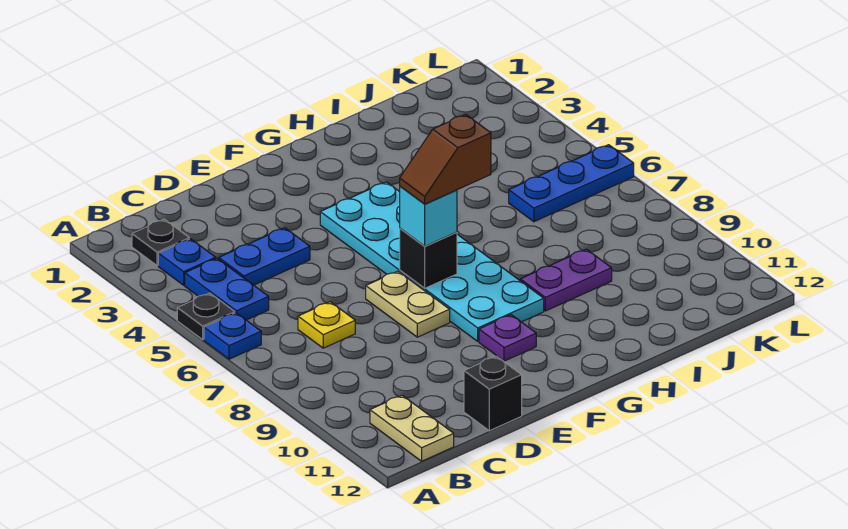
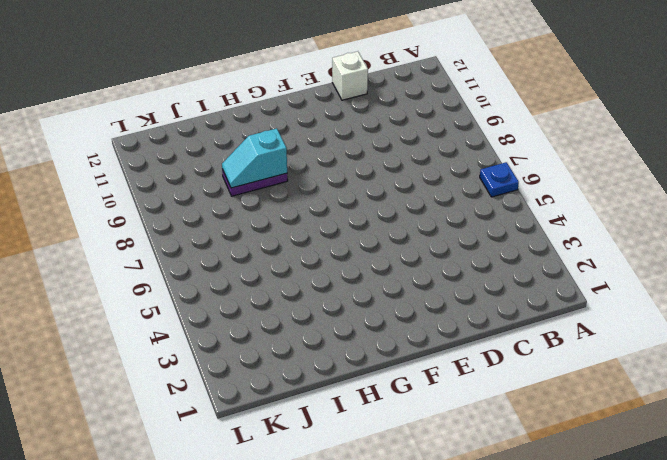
white brick D12 level 1 -> black brick D12 level 1
cyan slope H9:I9 level 2 top H -> none
none -> black plate A5 level 1
none -> black plate B2 level 1
none -> blue plate B3 level 1

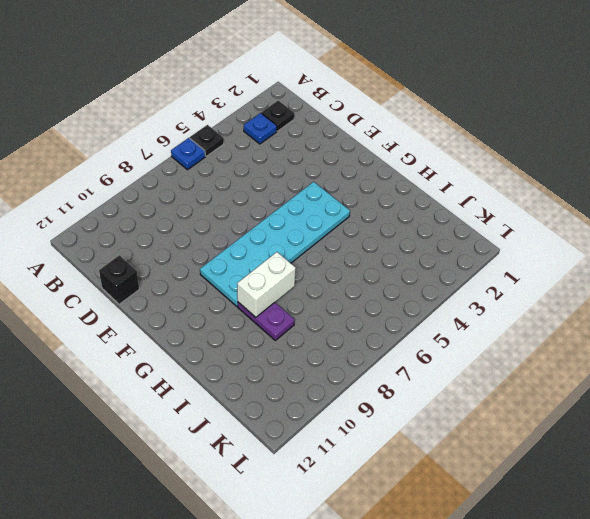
white brick H8:H9 level 2 -> none
none -> blue plate B4:B5 level 1
none -> tan plate B11:B12 level 1
none -> blue plate C4:D4 level 1

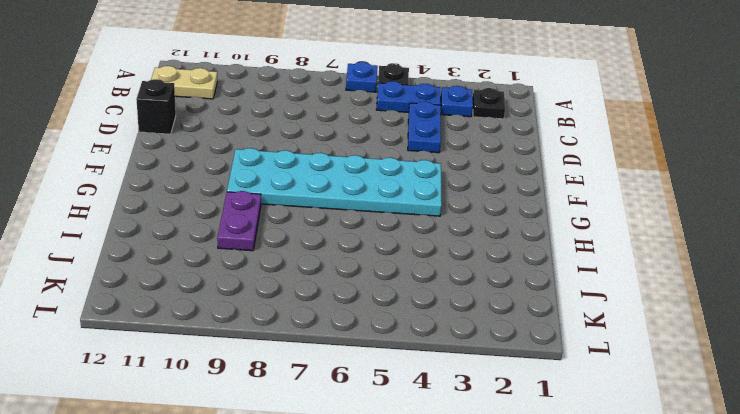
none -> yellow plate C7 level 1
none -> tan plate E7:E8 level 1
none -> purple plate F10 level 1

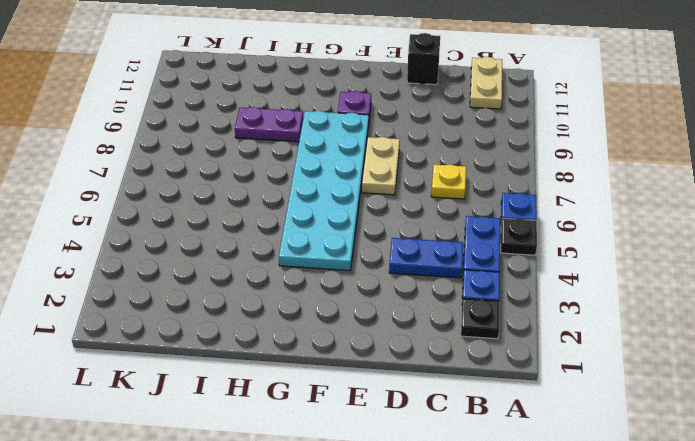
none -> blue plate J6:L6 level 1
none -> black brick F7 level 2
none -> cyan brick F7 level 3

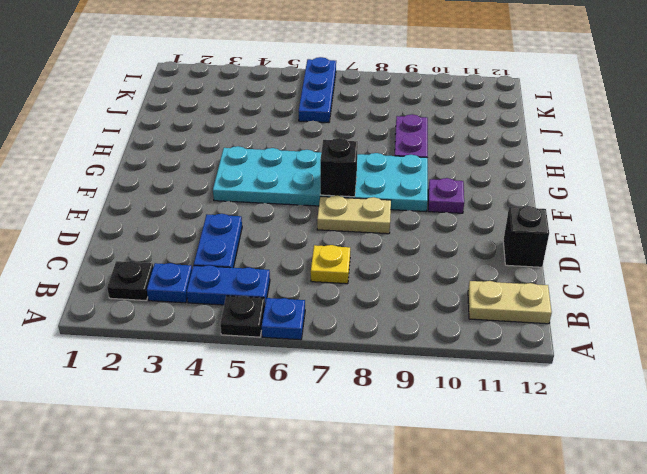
none -> cyan brick F7 level 3
none -> brown slope F7:G7 level 4 top G

